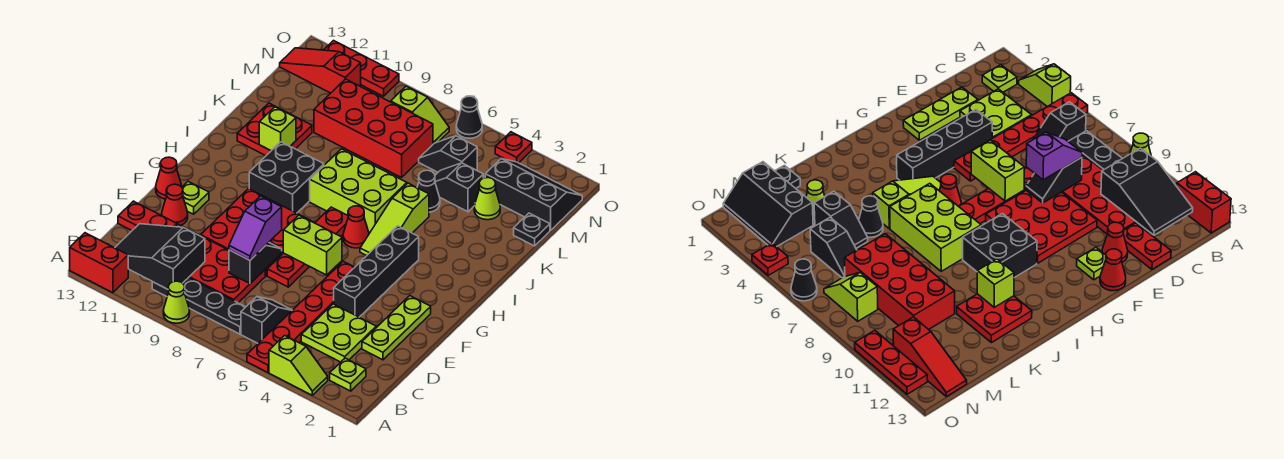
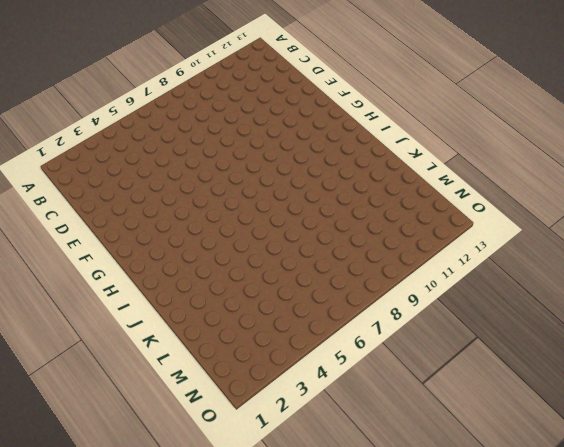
none -> lime slope A3:A4 level 1 top 4
none -> red plate A5:F5 level 1
none -> lime cone A9 level 1
none -> red brick A12:A13 level 1

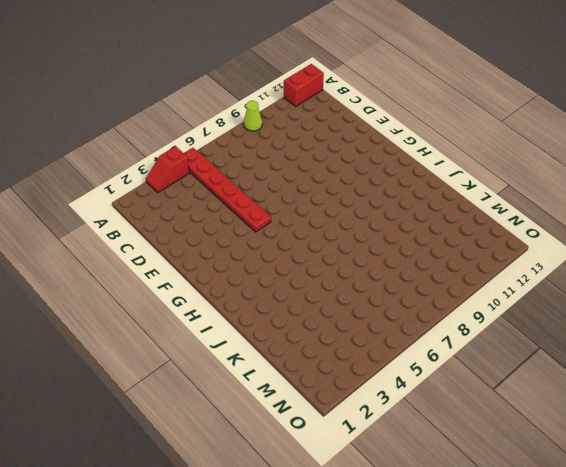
red slope A3:A4 level 1 top 4 -> lime slope A3:A4 level 1 top 4
none -> lime plate B2 level 1
none -> black slope B6:C6 level 1 top B
none -> black plate B7:B10 level 1
none -> lime plate C3:D4 level 1

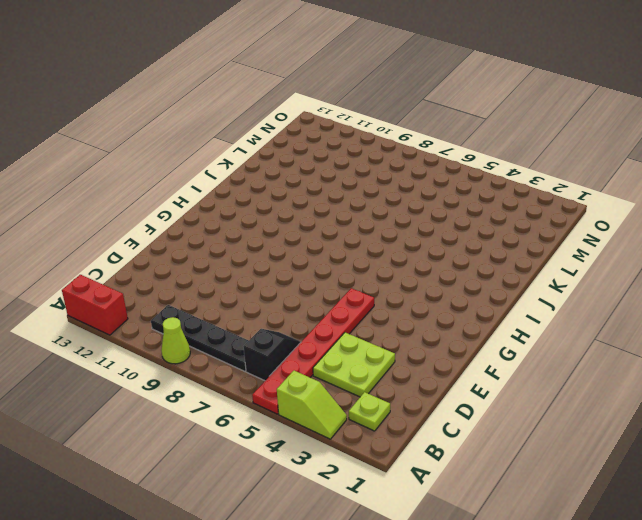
none -> red plate C8:D11 level 1
none -> lime plate D2:F2 level 1
none -> red plate D12:D13 level 1
none -> black brick E4:H4 level 1

